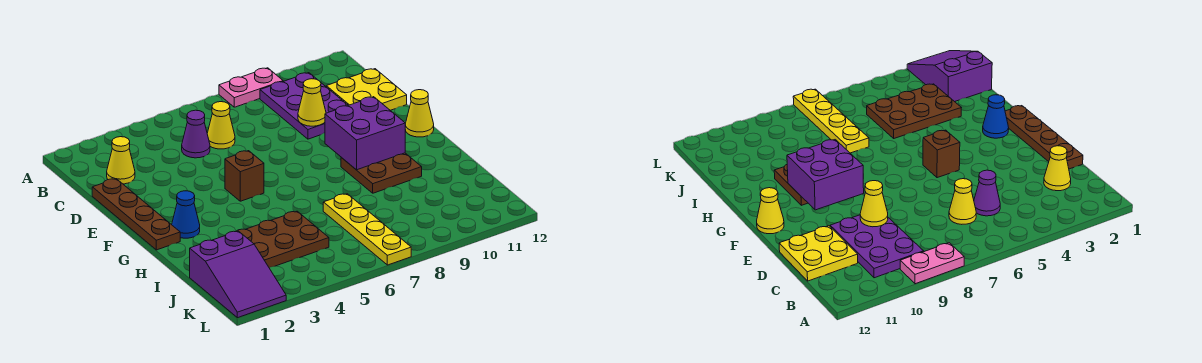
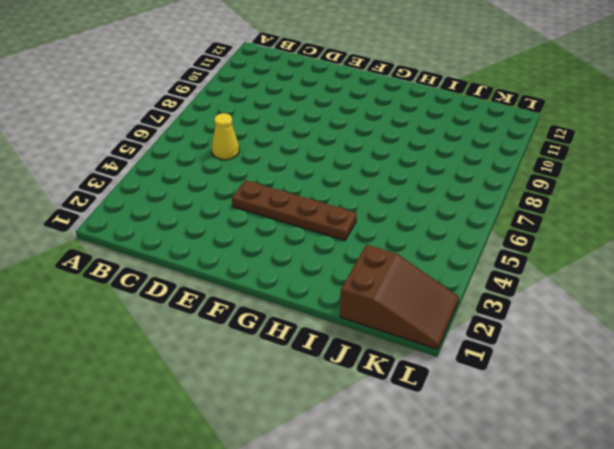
brown plate E4:H4 level 1 -> brown plate D1:G1 level 1
brown slope J1:L2 level 1 top J -> purple slope J1:L2 level 1 top J
none -> pink plate A8:A9 level 1
none -> purple plate B9:D10 level 1
none -> yellow cone C2 level 1

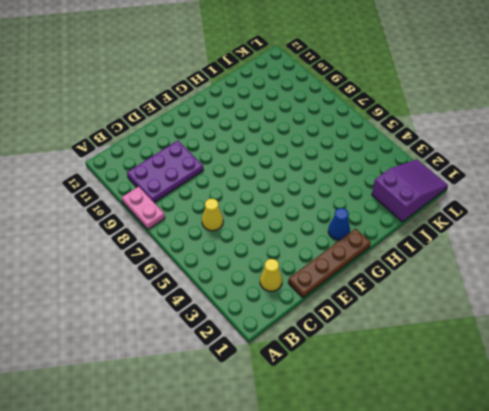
none -> purple cone C5 level 1
none -> yellow plate C11:D12 level 1
none -> brown brick F5 level 1

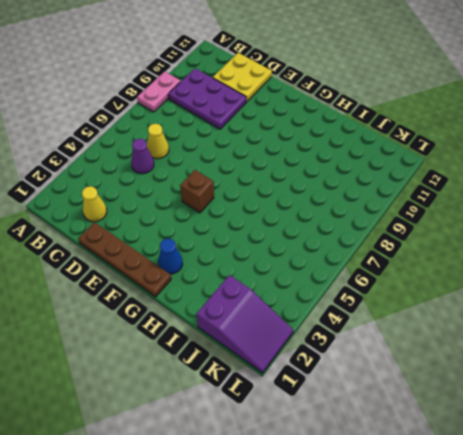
none -> yellow cone F12 level 1
none -> brown plate G9:H10 level 1
none -> brown plate I3:J5 level 1

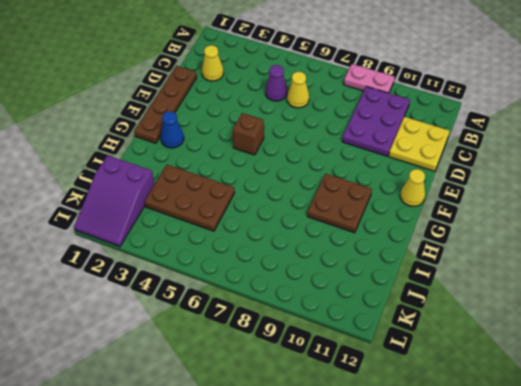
none -> yellow plate I7:L7 level 1
none -> yellow cone D9 level 2
none -> purple brick F9:G10 level 2

